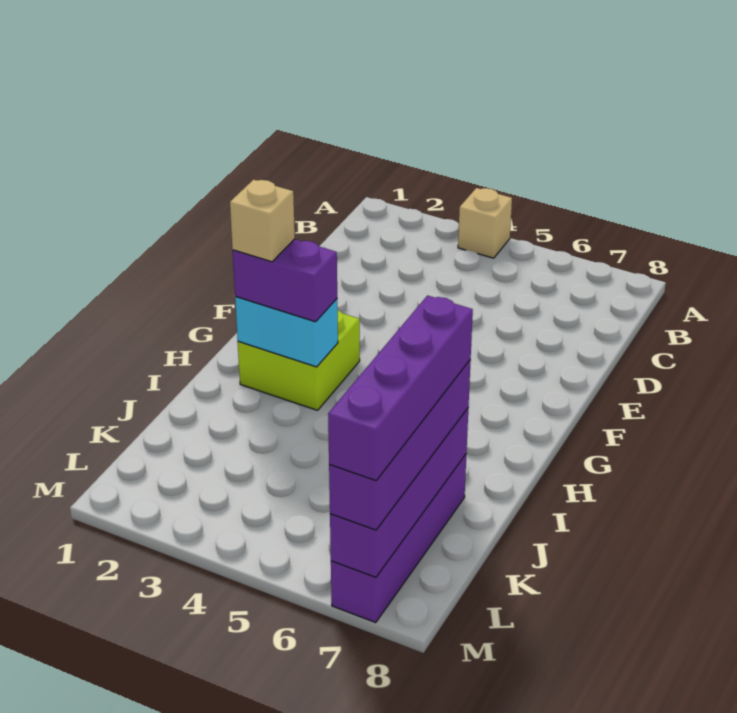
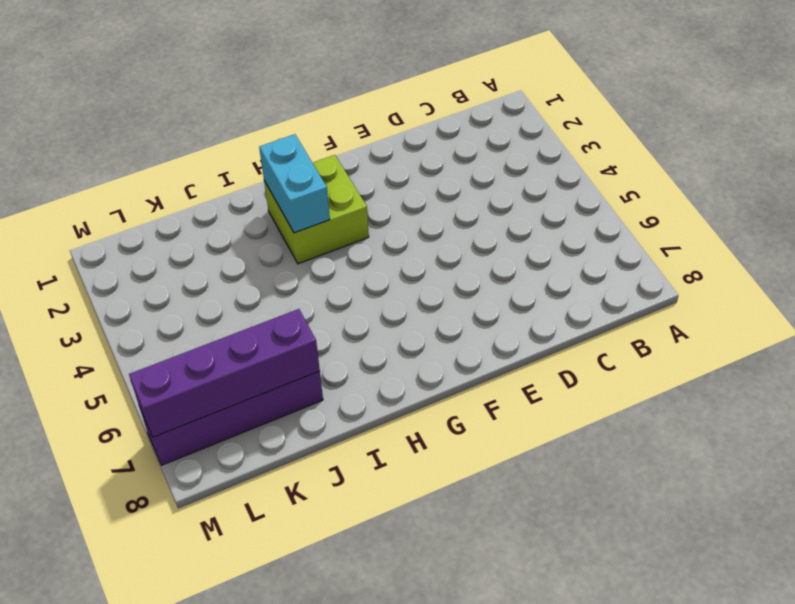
none -> tan brick A4 level 1
none -> purple brick H2:H3 level 3

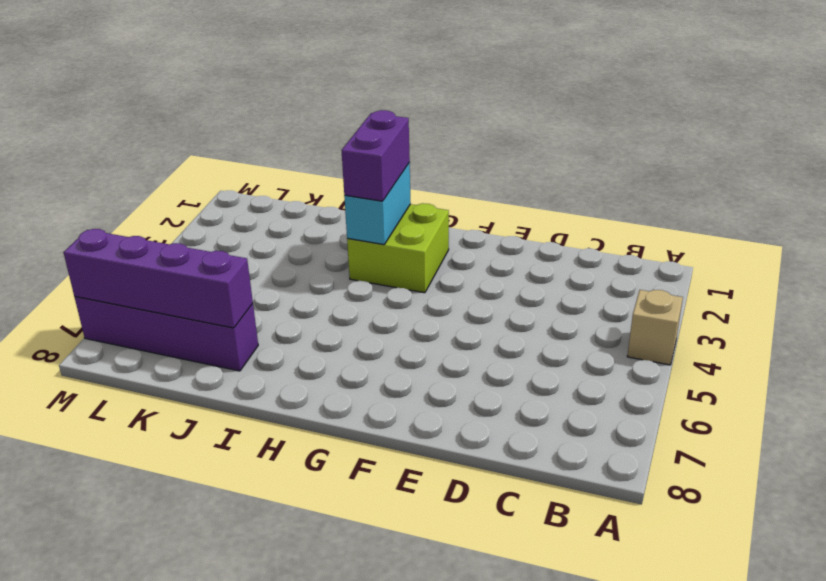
none -> purple brick J7:M7 level 3
none -> tan brick H2 level 4

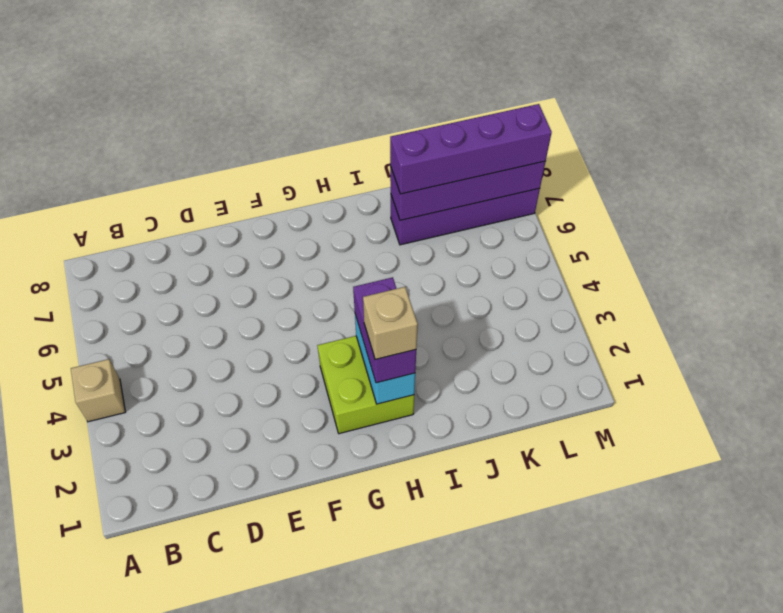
none -> purple brick J7:M7 level 4

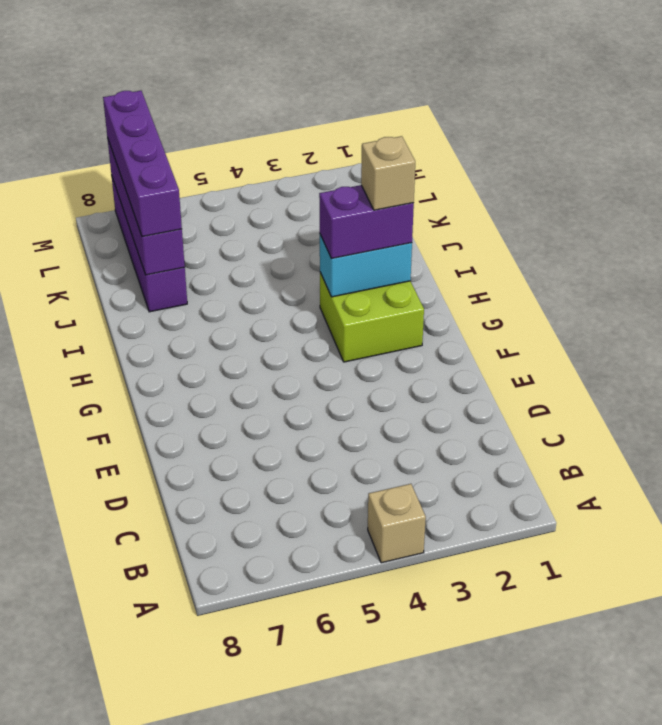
none -> purple brick J7:M7 level 4

